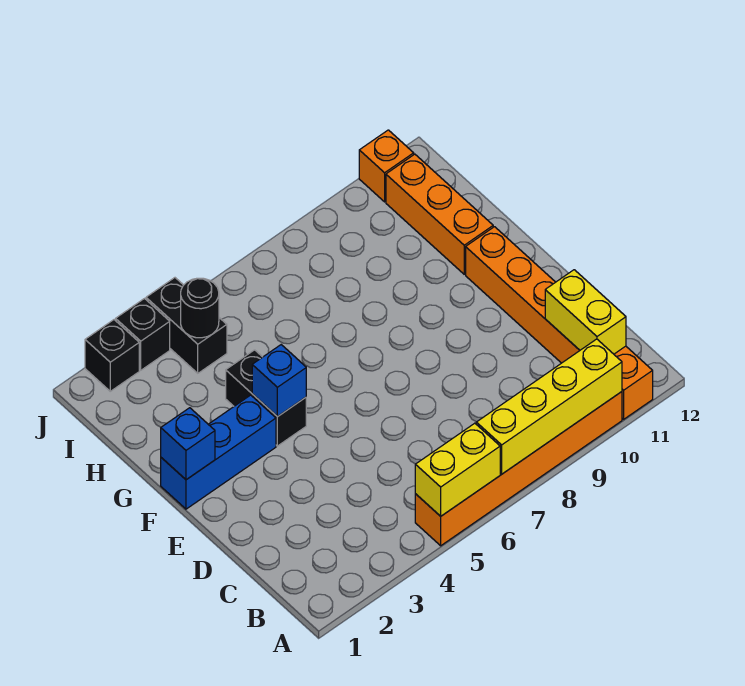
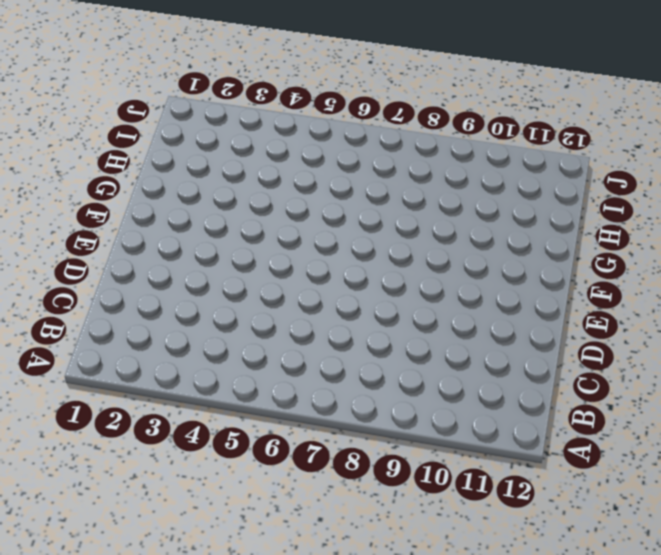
none -> orange brick A5:A10 level 1
none -> orange brick A11:F11 level 1
none -> blue brick F1:F3 level 1

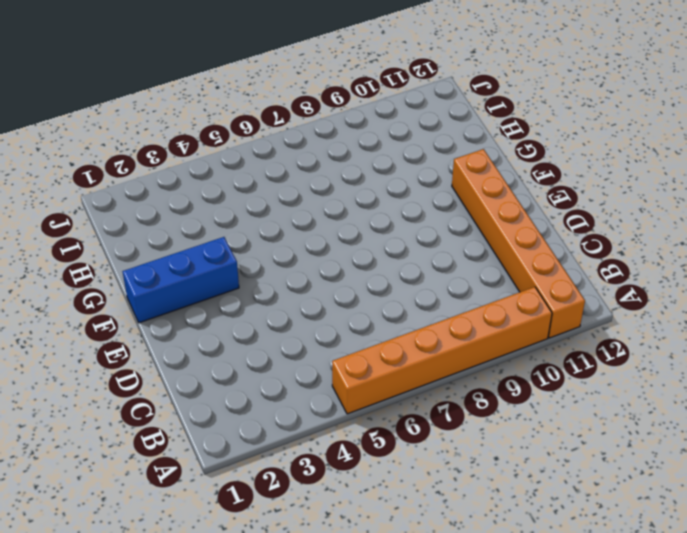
none -> black brick F4:G4 level 1
none -> orange brick G11:I11 level 1
none -> black brick I4:J4 level 1

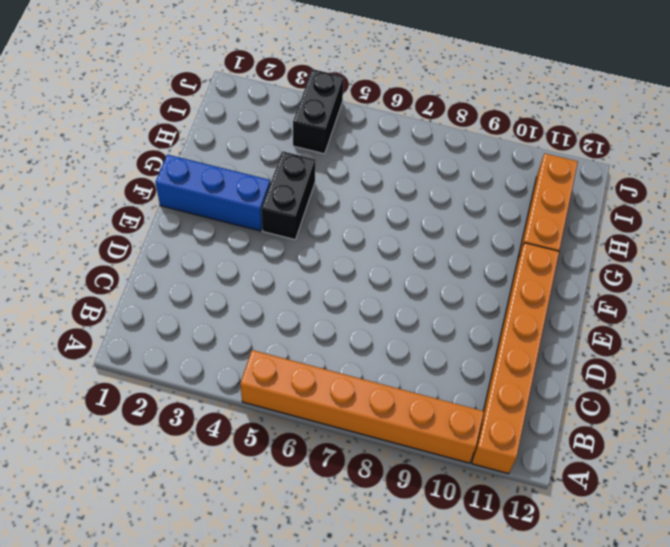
none -> black brick J2 level 1
none -> black brick J3 level 1
none -> orange brick J11 level 1

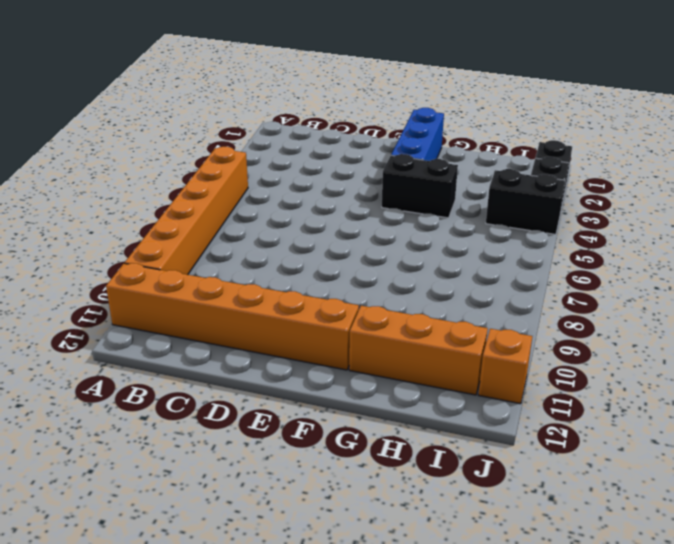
none -> yellow brick A5:A6 level 2
none -> yellow brick A7:A10 level 2
none -> yellow brick B11:C11 level 2

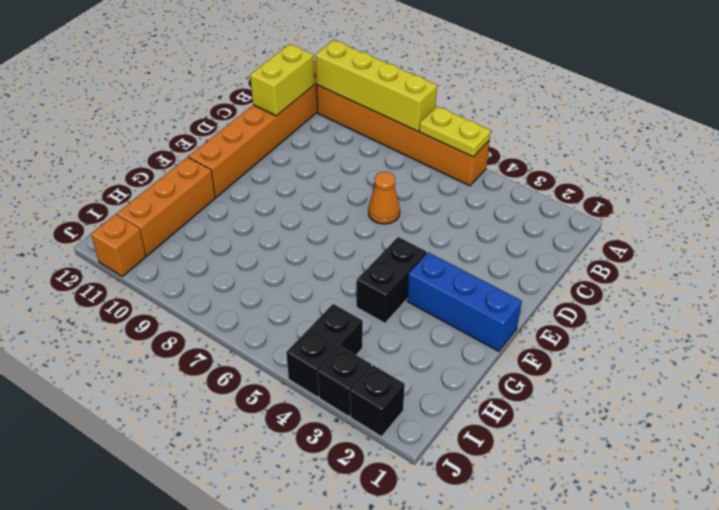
yellow plate A5:A6 level 2 -> yellow brick A5:A6 level 2
orange cone D6 level 1 -> none
none -> blue brick F1 level 2
none -> blue brick F4 level 2
none -> black round brick I4 level 2

